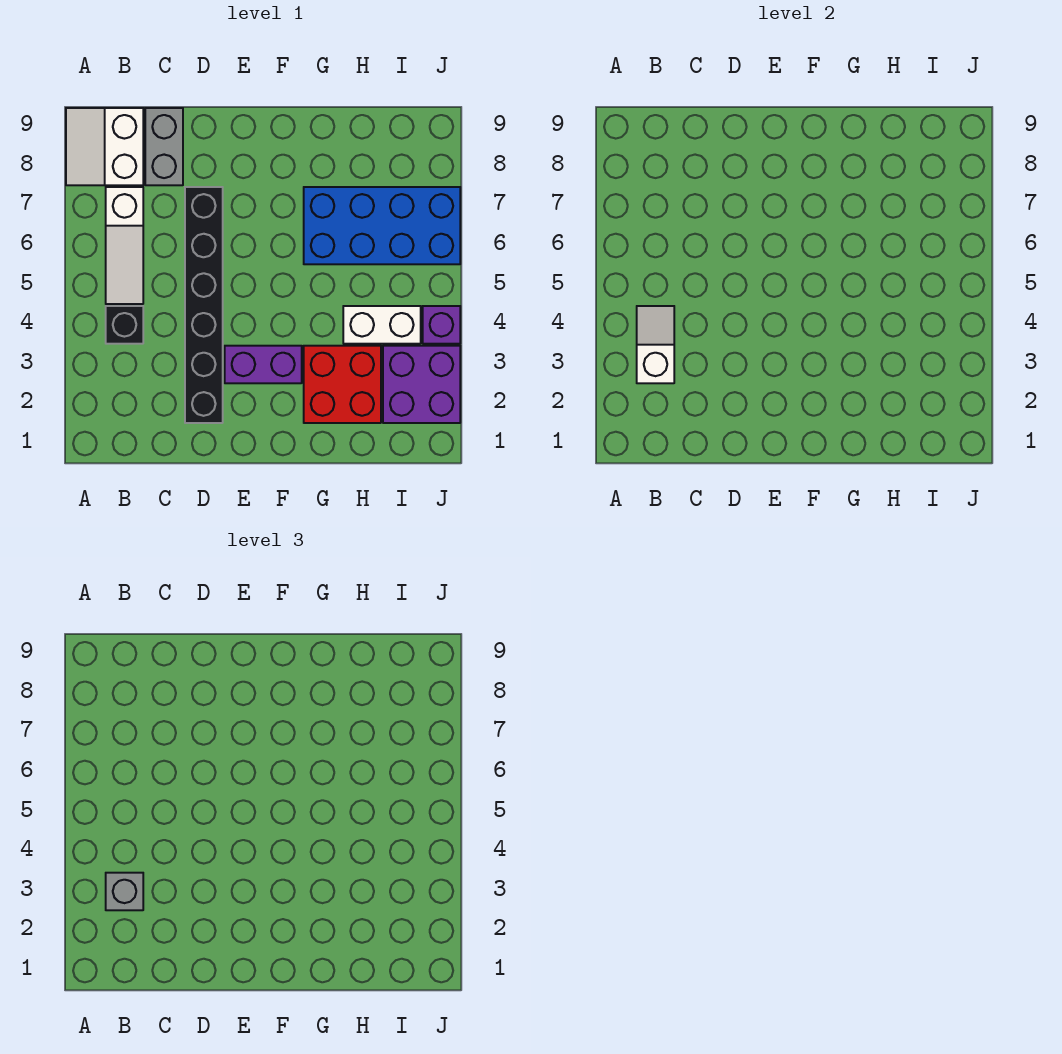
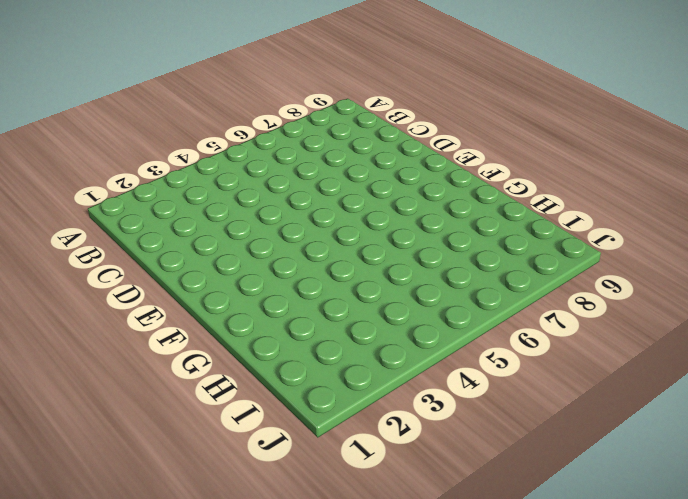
none -> white slope A8:B9 level 1 top B
none -> black brick B4 level 1
none -> white slope B5:B7 level 1 top 7

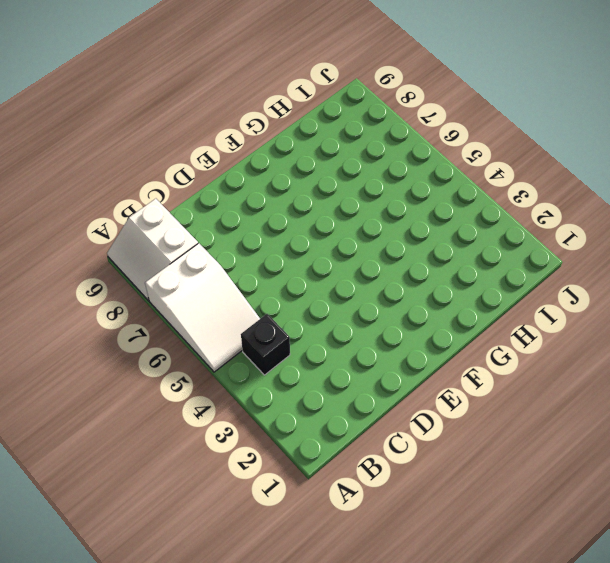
white slope A5:B7 level 1 top 7 -> white slope B5:B7 level 1 top 7
none -> grey brick C8:C9 level 1
none -> black brick D2:D7 level 1
none -> purple brick E3:F3 level 1

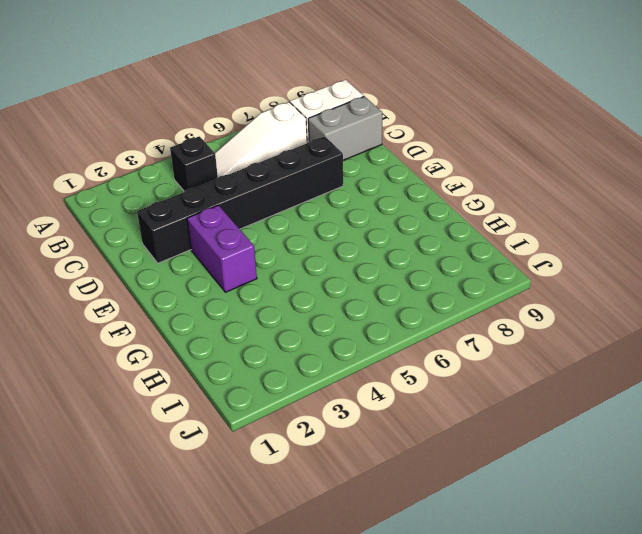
none -> red brick G2:H3 level 1
none -> blue brick G6:J7 level 1
none -> white brick H4:I4 level 1

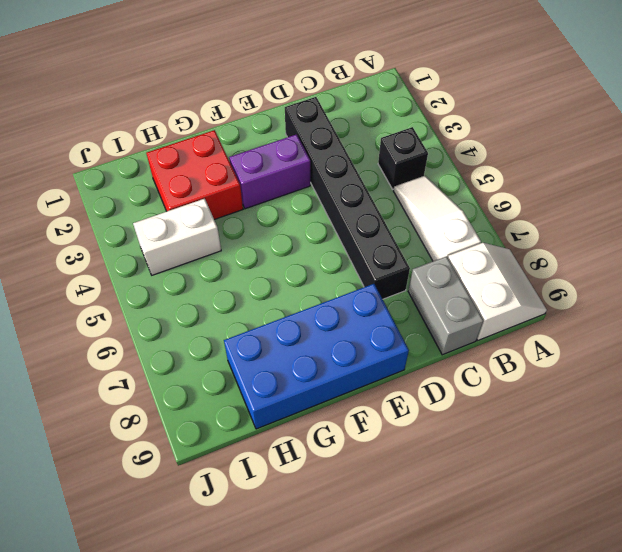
blue brick E8:H9 level 1 -> blue brick G6:J7 level 1
none -> purple brick I2:J3 level 1
none -> purple brick J4 level 1
none -> white slope B3:B4 level 2 top 3

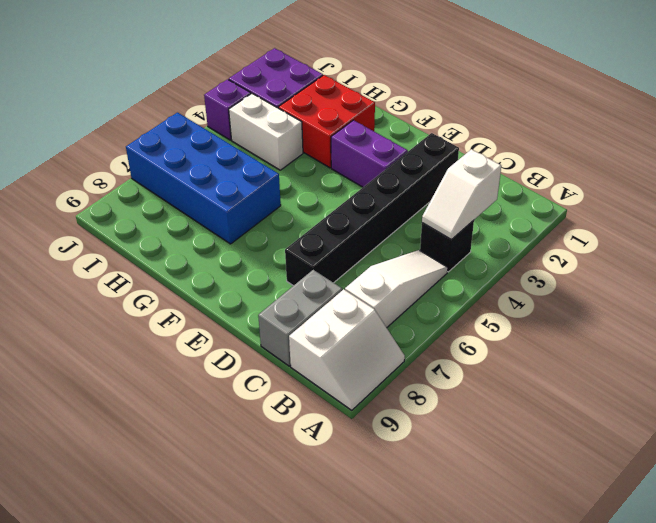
none -> grey brick B3 level 3

